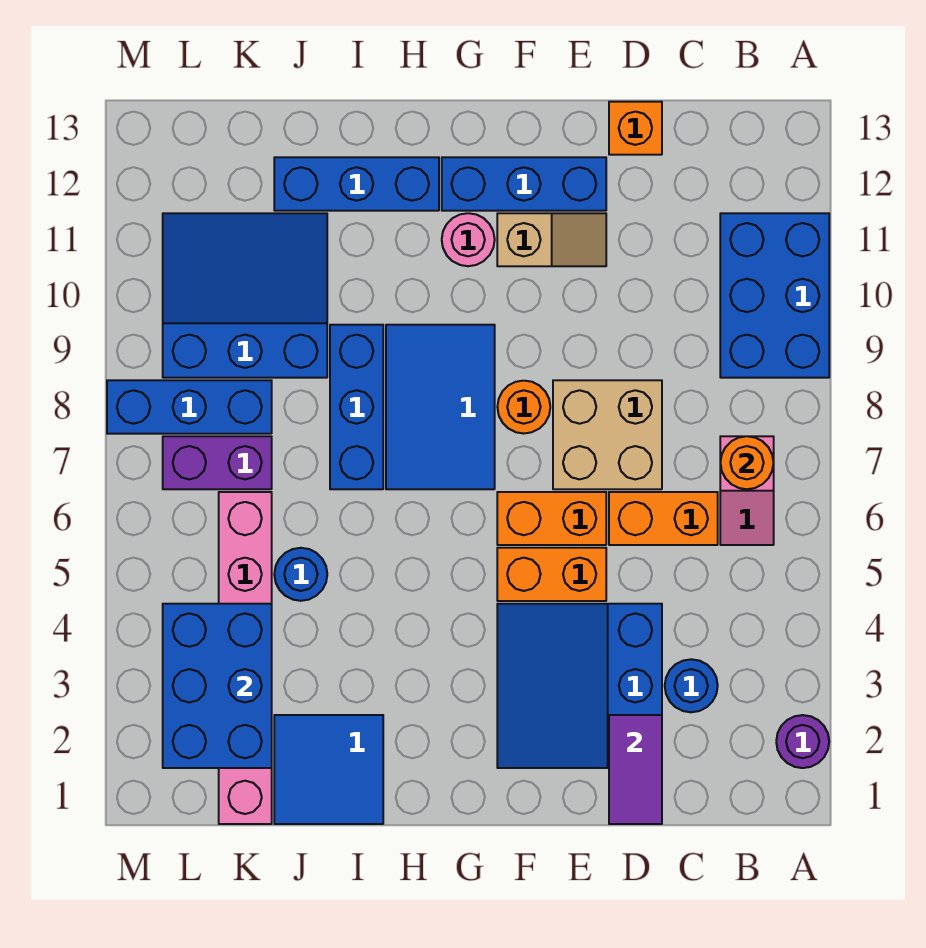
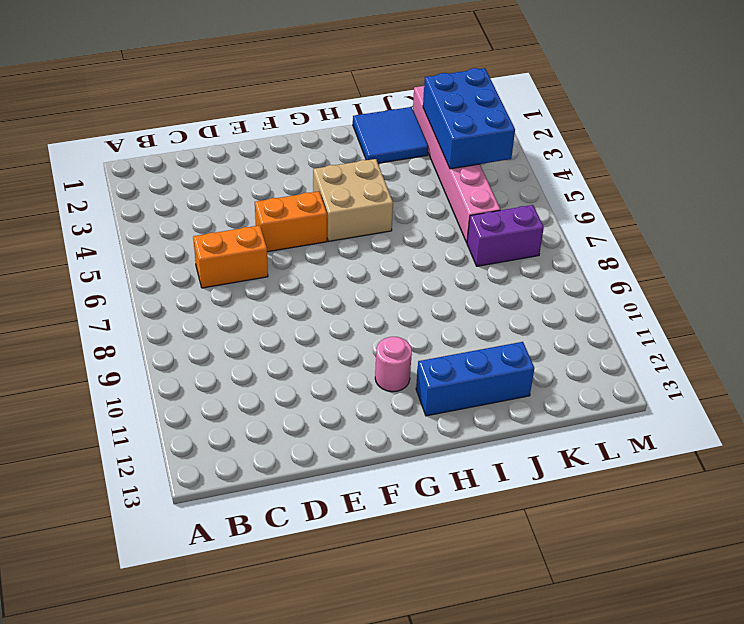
tan brick G4:H5 level 1 -> tan brick D7:E8 level 1
none -> purple round brick A2 level 1
none -> blue brick A9:B11 level 1
none -> pink slope B6:B7 level 1 top 7

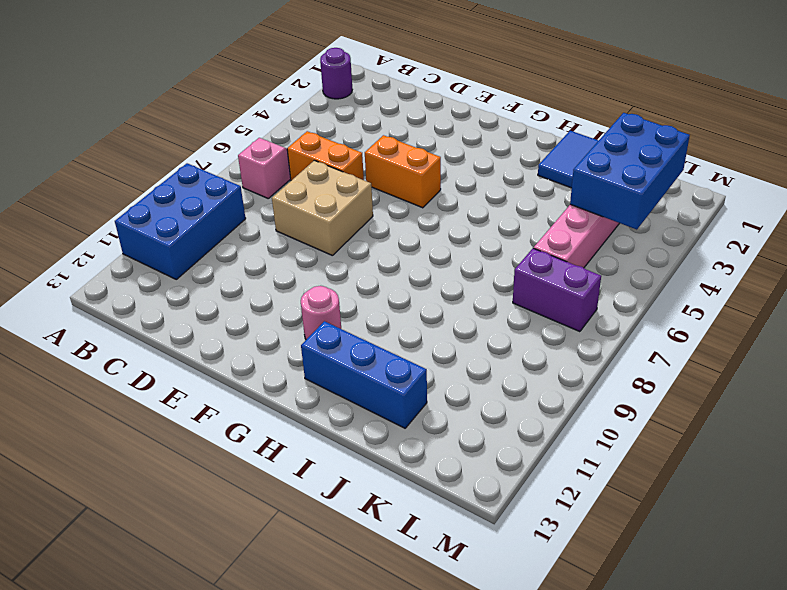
none -> blue round brick C3 level 1
none -> blue slope D2:F4 level 1 top D
none -> orange brick D13 level 1

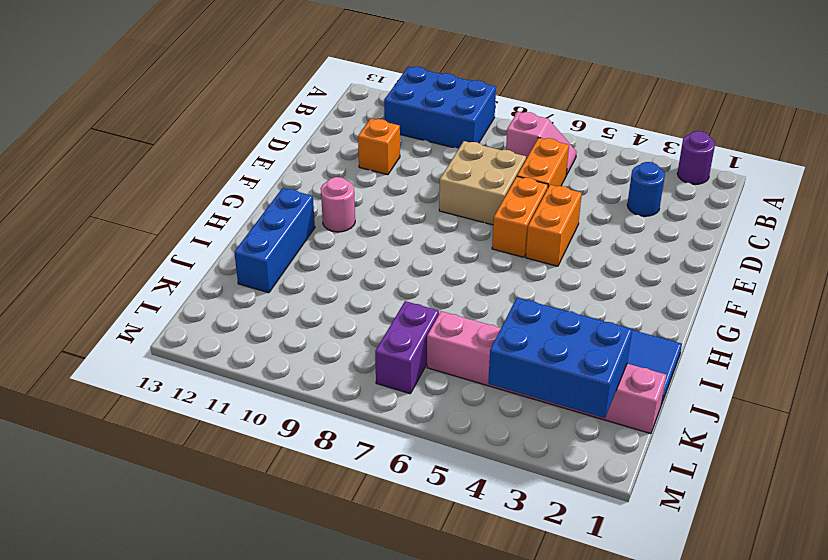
orange brick D11 level 1 -> orange brick D13 level 1
none -> blue slope D2:F4 level 1 top D
none -> tan slope E11:F11 level 1 top F
none -> blue brick E12:G12 level 1

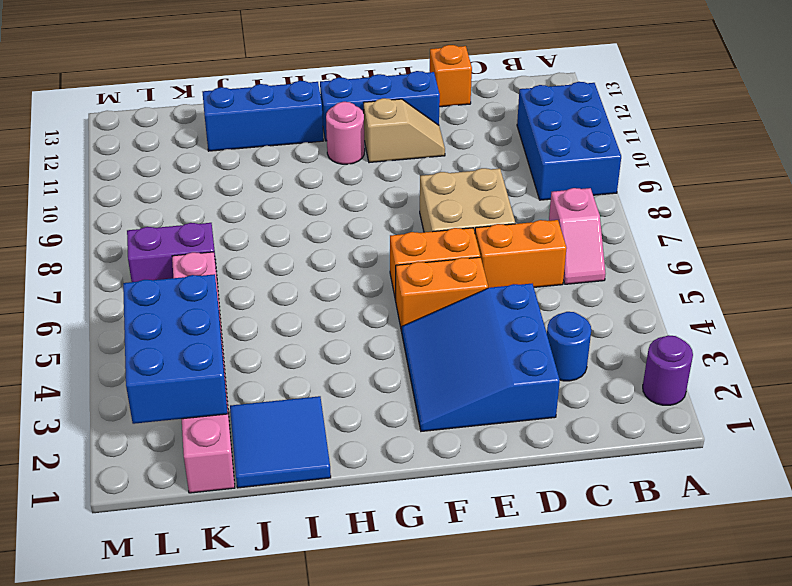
none -> orange round brick F8 level 1
none -> blue tile G7:H9 level 1
none -> blue brick I7:I9 level 1

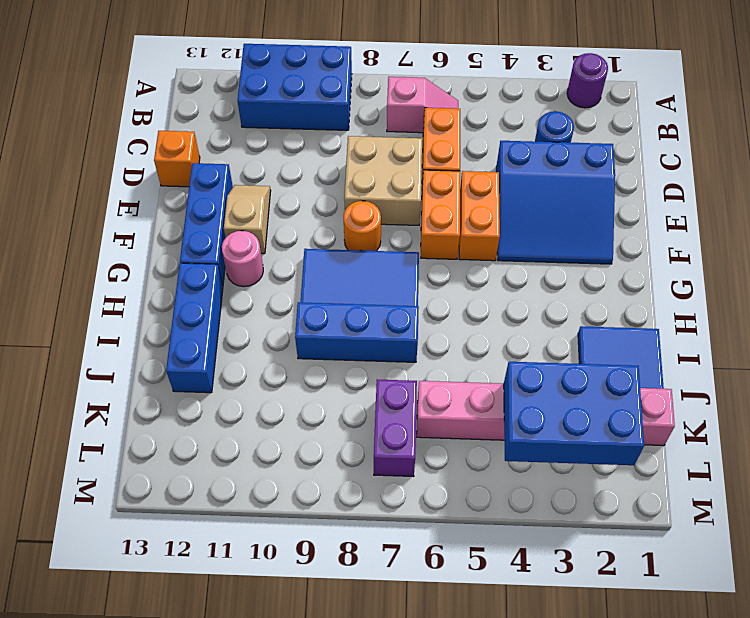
none -> blue round brick J5 level 1
none -> blue slope J9:L11 level 1 top 9
none -> blue brick K8:M8 level 1

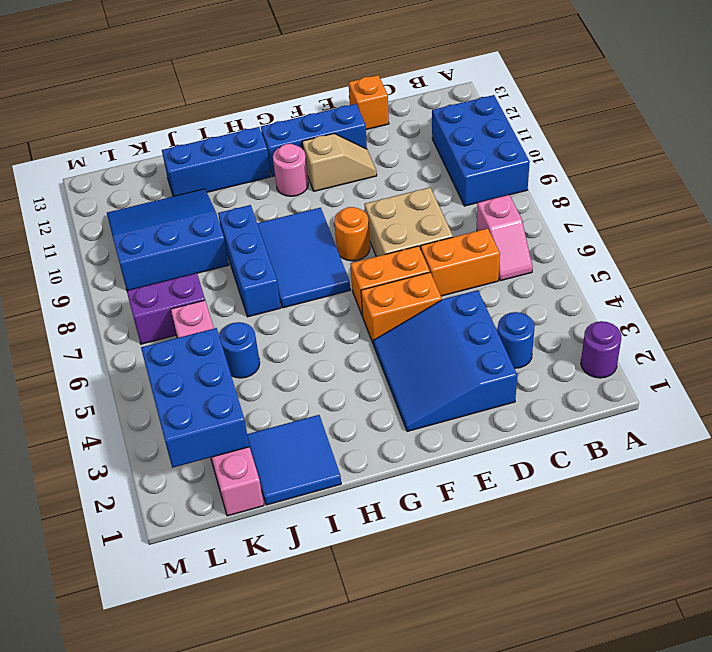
none -> blue brick K8:M8 level 1
none -> orange round brick B7 level 2
none -> purple tile D1:D2 level 2

